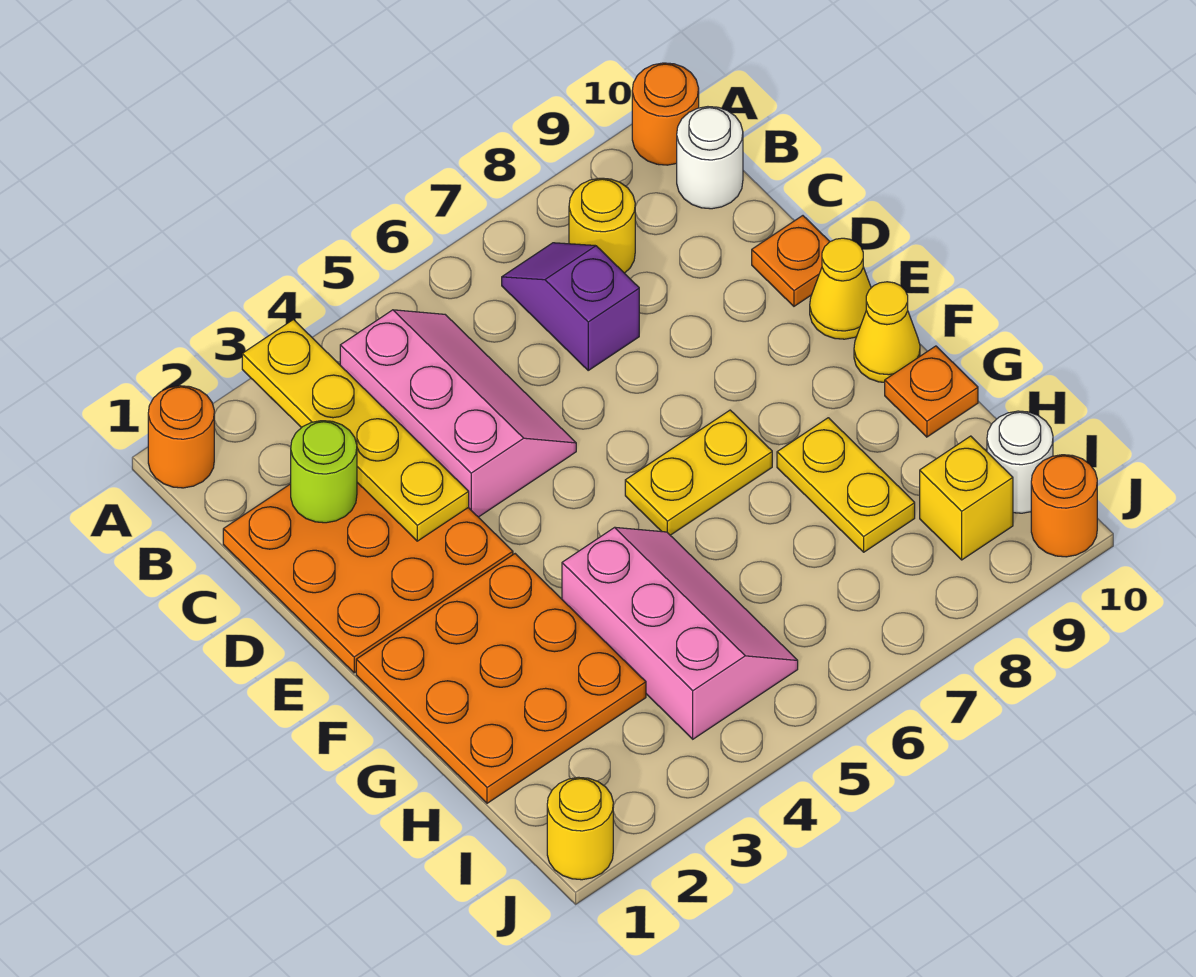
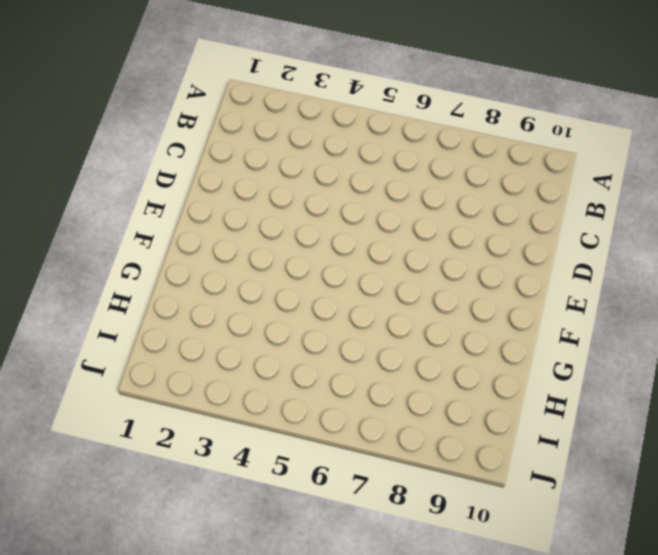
none -> orange round brick A1 level 1
none -> orange round brick A10 level 1
none -> pink slope B4:D5 level 1 top 4

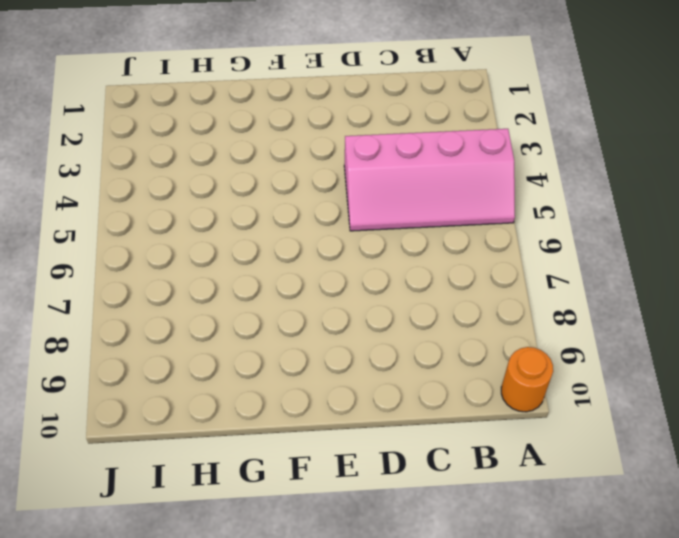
pink slope A4:D5 level 1 top 4 -> pink slope B4:D5 level 1 top 4
none -> orange round brick A1 level 1
none -> purple slope B7:C7 level 1 top C
none -> yellow round brick B8 level 1

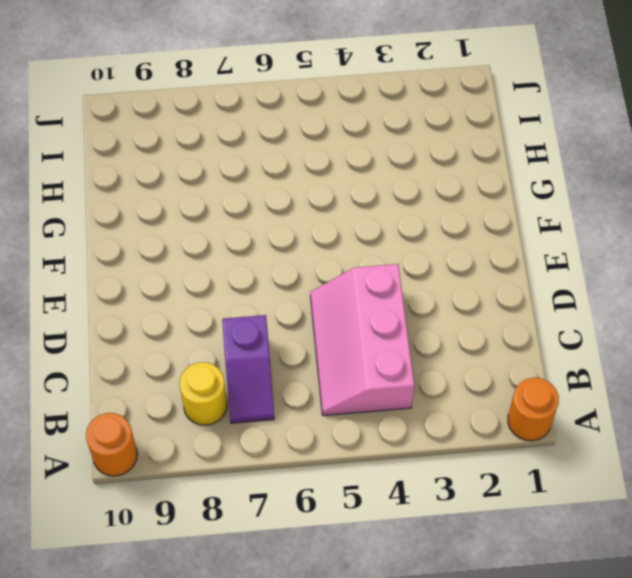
none -> white round brick B10 level 1
none -> orange plate C1:E3 level 1
none -> orange plate D10 level 1

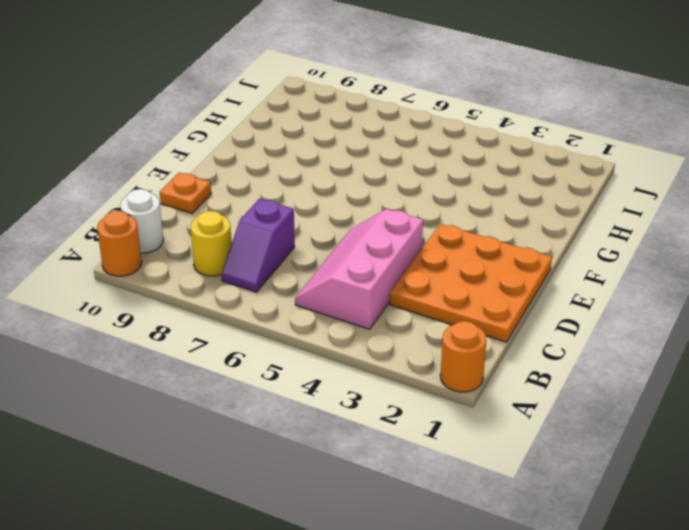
none -> yellow cone E10 level 1
none -> orange plate F1:H3 level 1
none -> yellow plate F6:F7 level 1

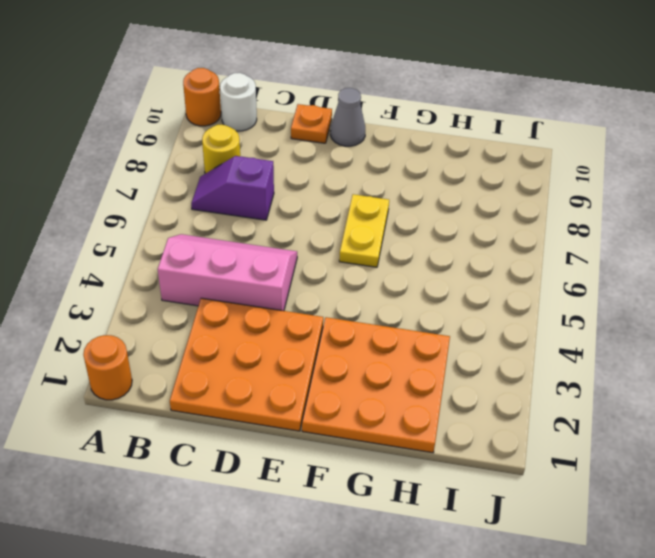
grey cone E10 level 1 -> yellow cone E10 level 1
none -> yellow cone F10 level 1
none -> pink slope G4:I5 level 1 top 4
none -> yellow plate G8:H8 level 1

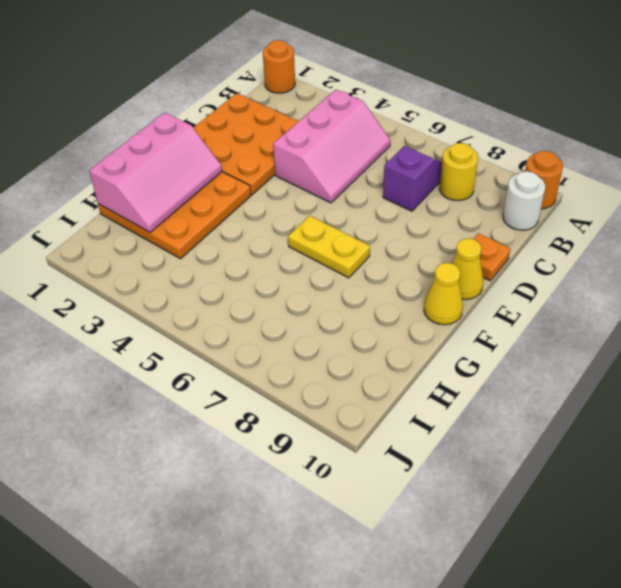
pink slope F1:H2 level 2 top 1 -> pink slope G4:I5 level 1 top 4
none -> yellow plate G8:H8 level 1
none -> orange plate G10 level 1
none -> yellow brick I9 level 1

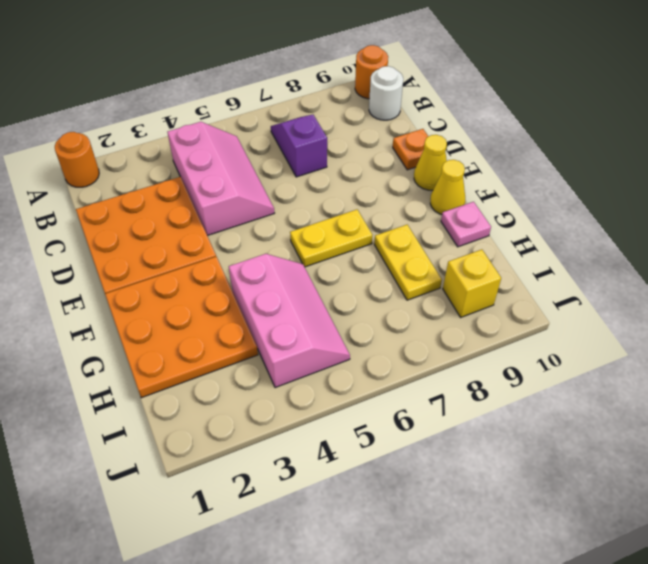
pink plate G10 level 1 -> orange plate G10 level 1
none -> yellow round brick B8 level 1
none -> white round brick I10 level 1
none -> yellow round brick J1 level 1

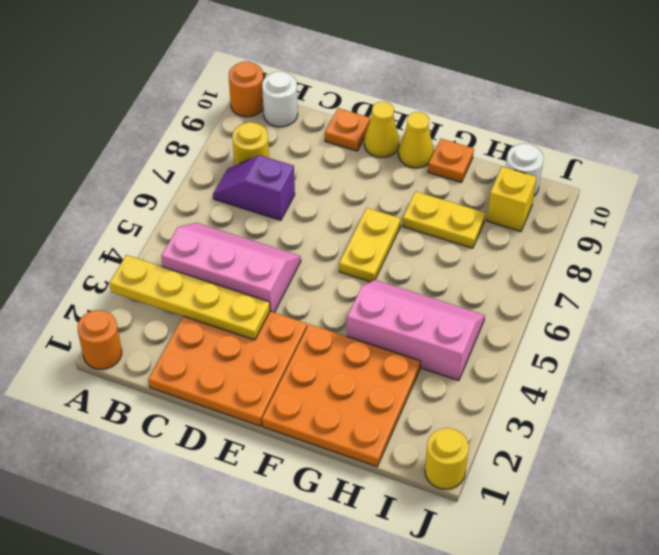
none -> orange round brick J10 level 1
none -> lime round brick C2 level 2

